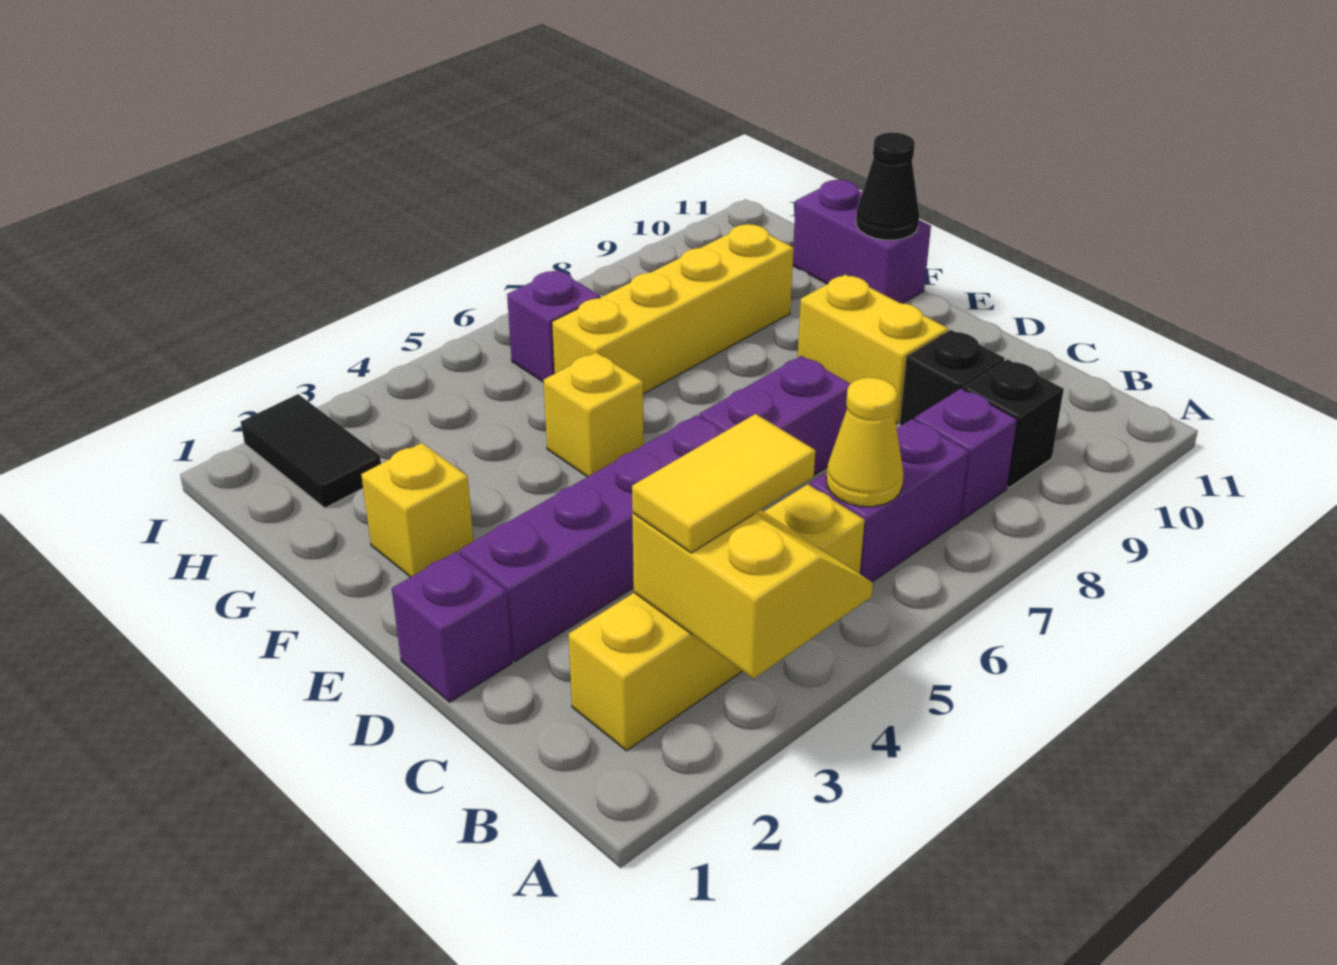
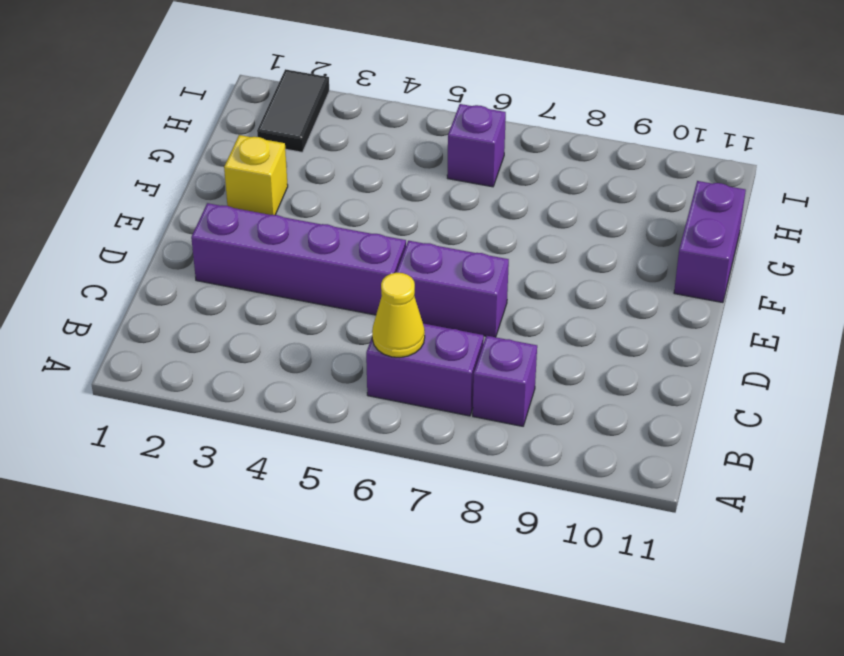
none -> yellow brick B2:B5 level 1
none -> black brick B9 level 1
none -> black brick C9 level 1

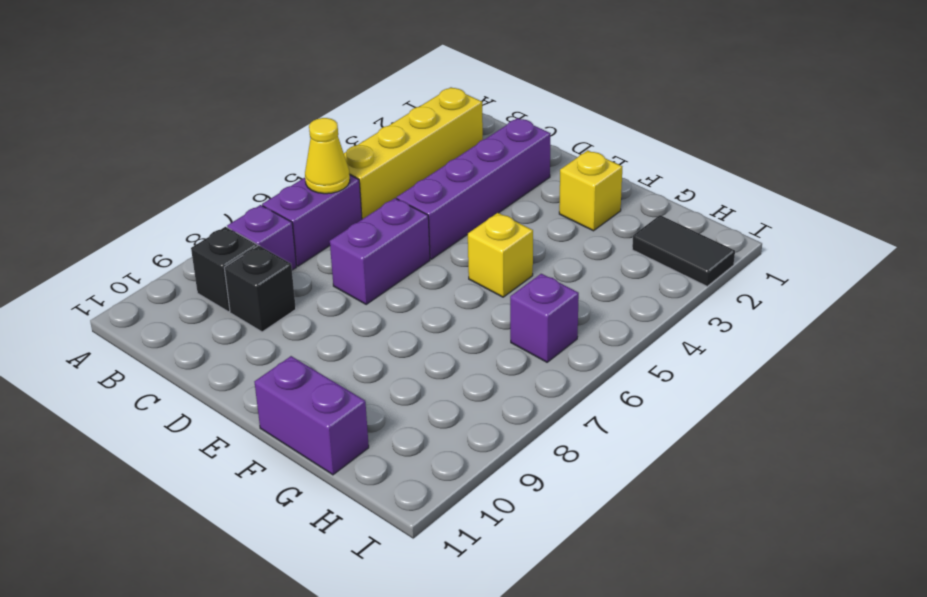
none -> purple brick D1 level 1
none -> yellow brick D9:E9 level 1
none -> yellow brick G6:G9 level 1

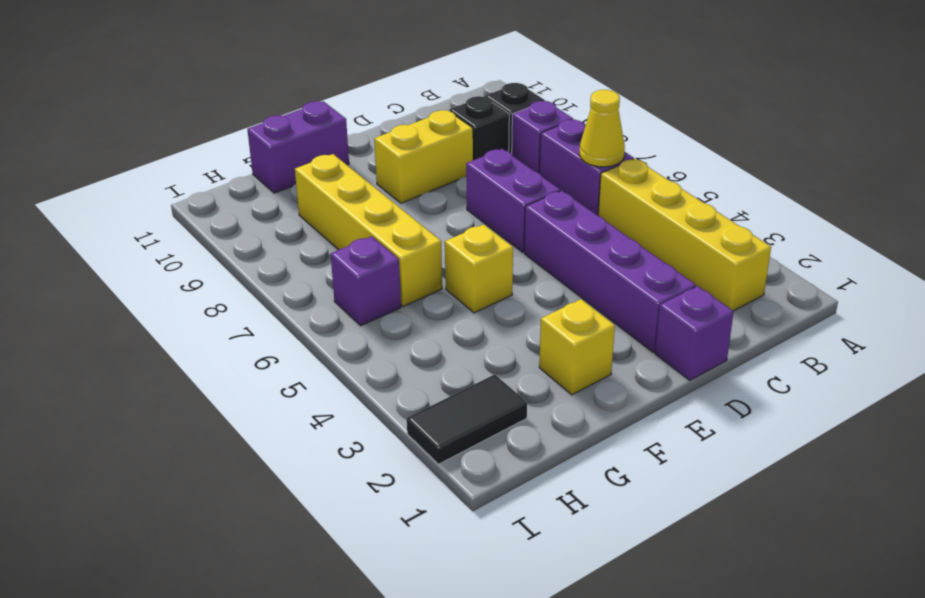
none -> yellow slope A3:B4 level 2 top 3
none -> black cone F11 level 2
none -> yellow tile B3:B4 level 3

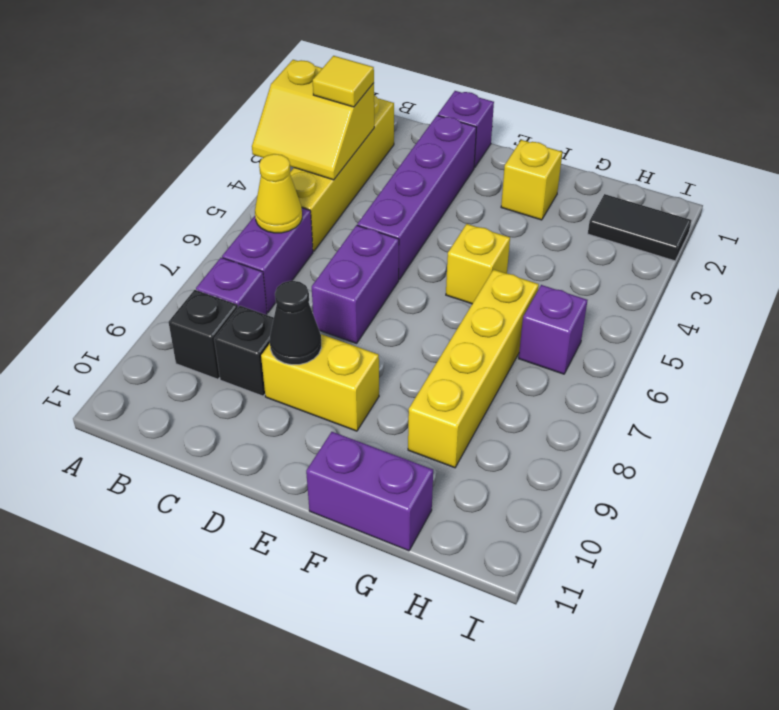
yellow tile B3 level 3 -> yellow tile B3:B4 level 3
black cone D9 level 2 -> black cone F11 level 2

